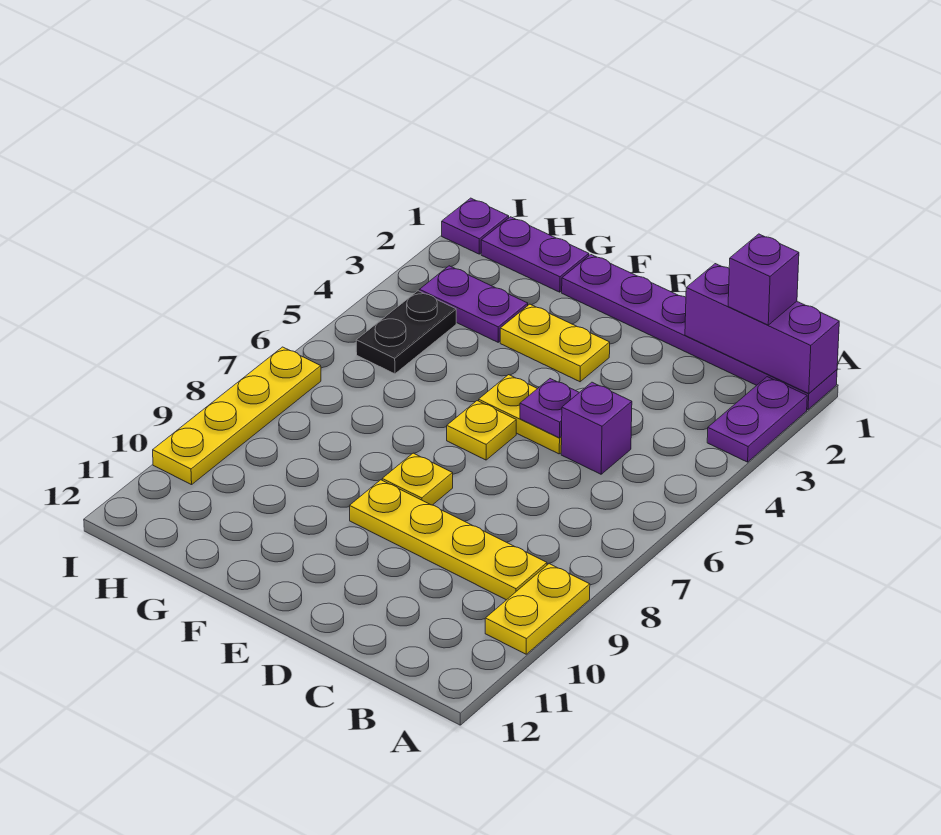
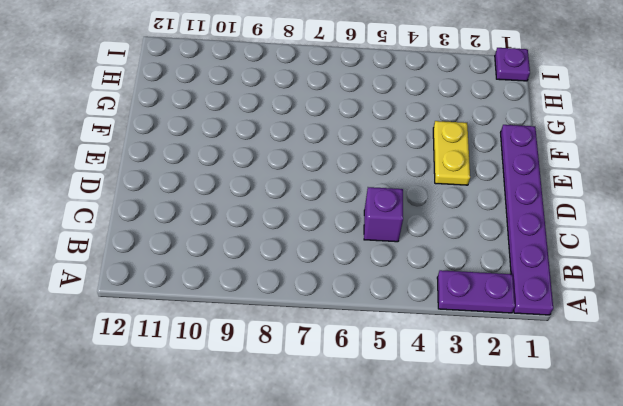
none -> yellow plate A9:A10 level 1
none -> yellow plate B9:E9 level 1
none -> yellow plate D5:E5 level 1

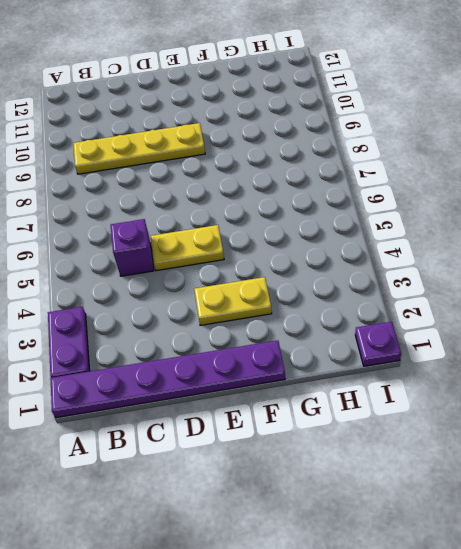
none -> yellow plate A9:A10 level 1
none -> yellow plate E6 level 1
none -> yellow plate E8 level 1

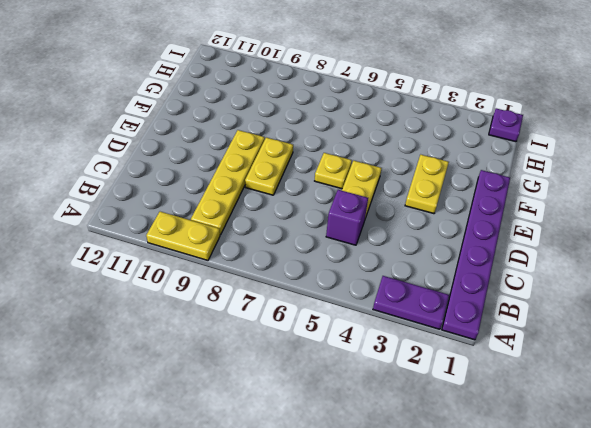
yellow plate D8:E8 level 1 -> yellow plate E8 level 1
none -> purple plate G1:H1 level 1
none -> purple plate G3:H3 level 1
none -> black plate H4:H5 level 1

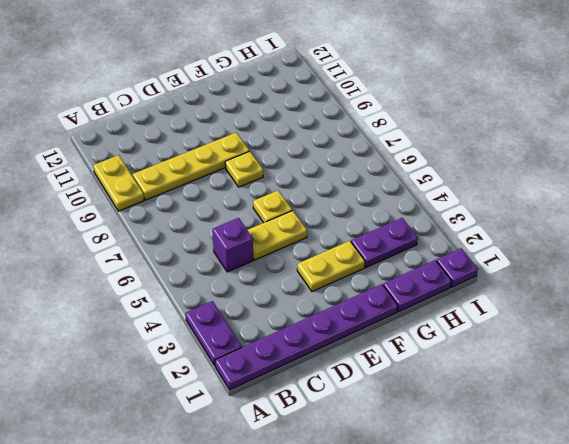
none -> black plate H4:H5 level 1
none -> yellow plate I7:I10 level 1
none -> purple brick A1:C1 level 2

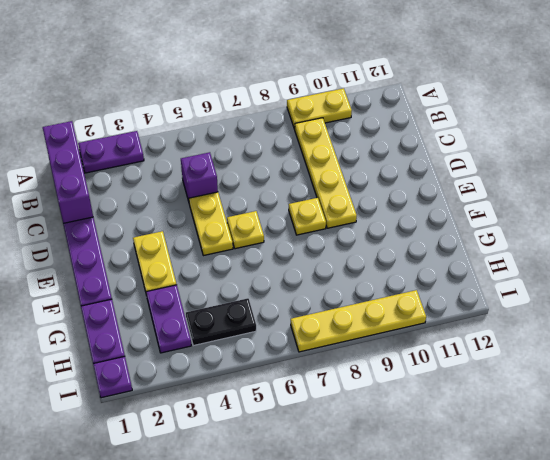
none -> purple plate D5 level 2
none -> purple brick B1 level 3

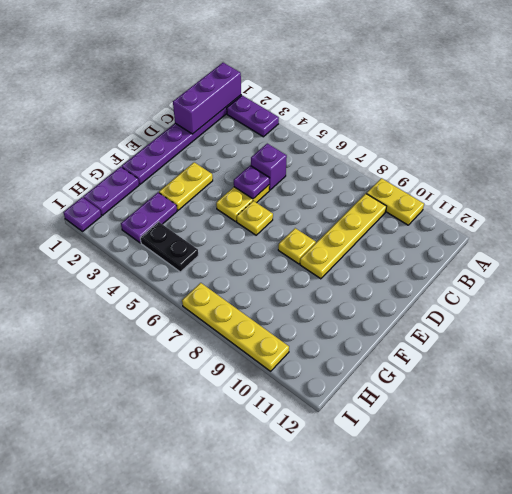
none -> purple brick B1 level 3

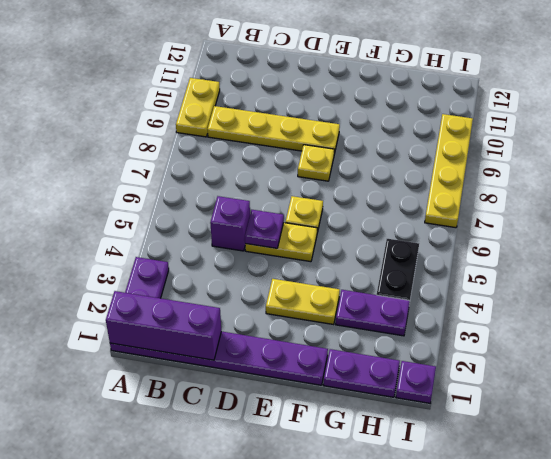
none -> purple brick B1 level 3

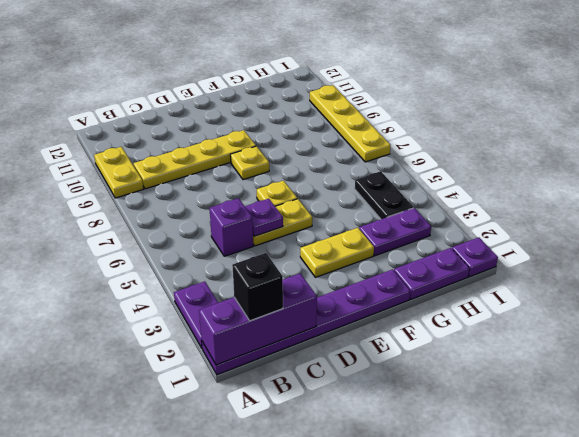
black brick B1 level 3 -> purple brick B1 level 3

